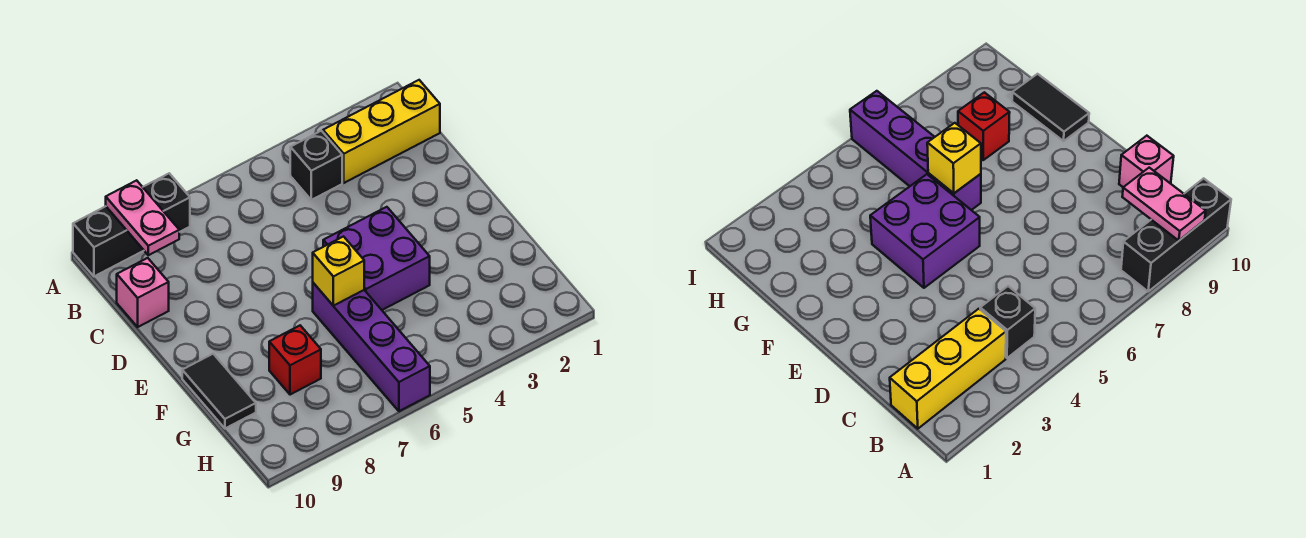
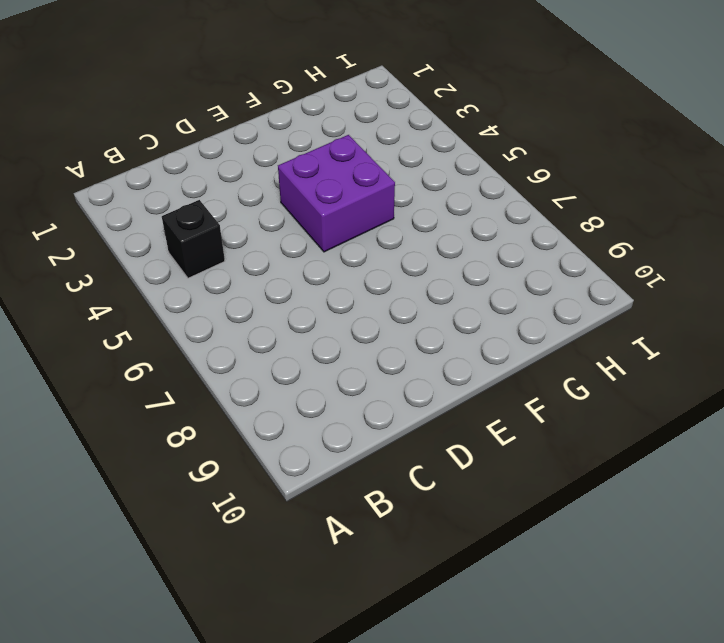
none -> black brick A8:A10 level 1
none -> yellow brick B1:B3 level 1

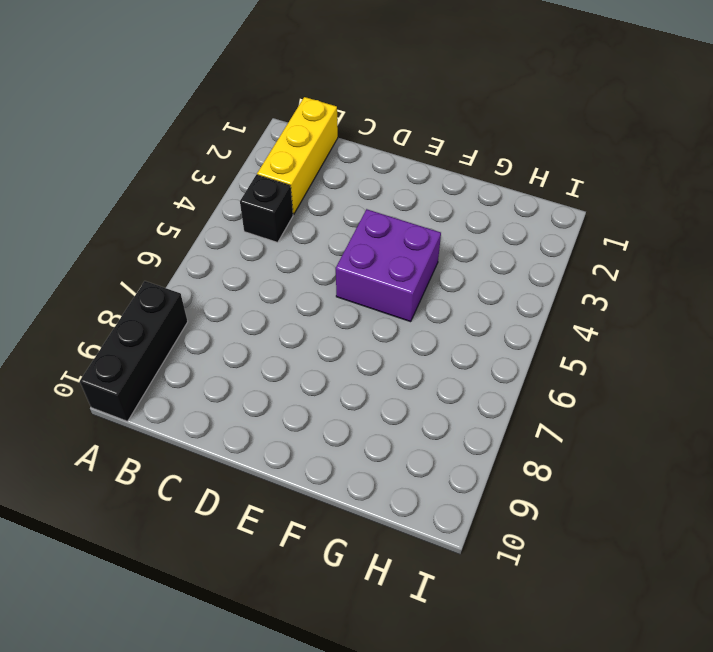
none -> pink brick C10 level 1
none -> purple brick F6:I6 level 1

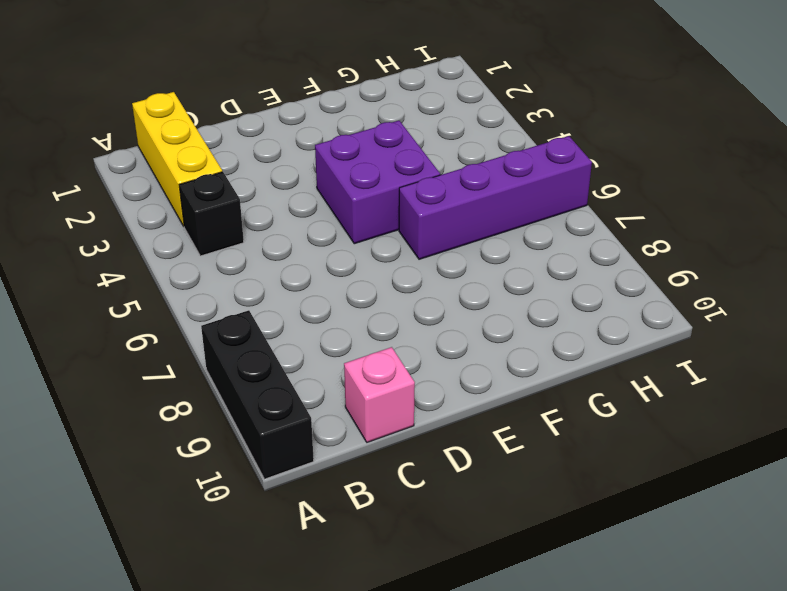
none -> black tile F10:G10 level 1
none -> red brick G8 level 1

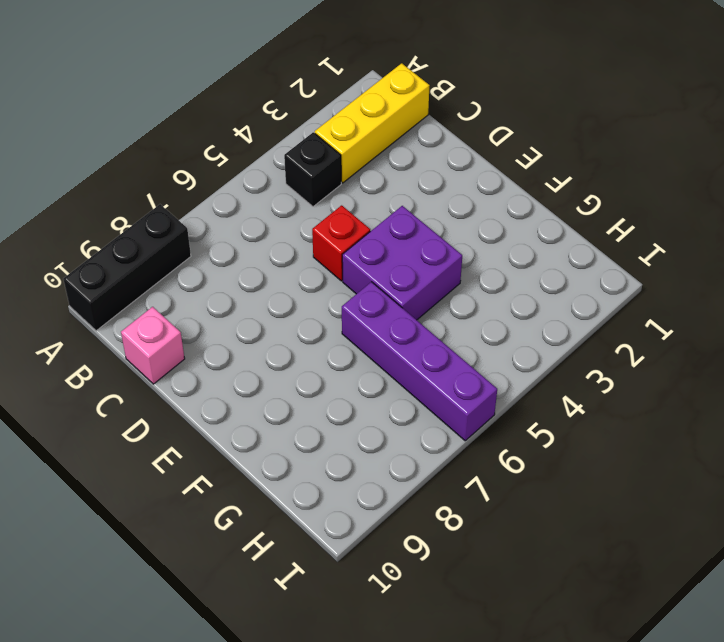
red brick D5 level 1 -> red brick G8 level 1
none -> black tile F10:G10 level 1
none -> pink plate A9:B9 level 2

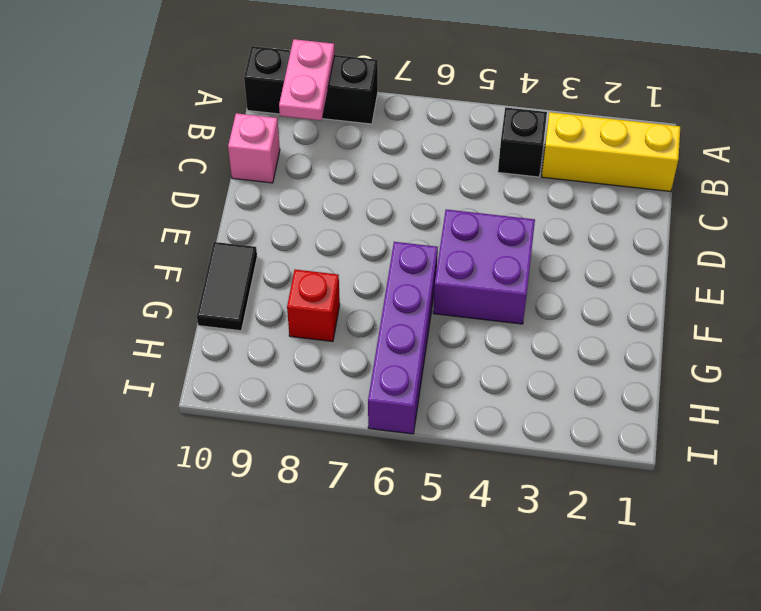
none -> yellow brick F6 level 2

